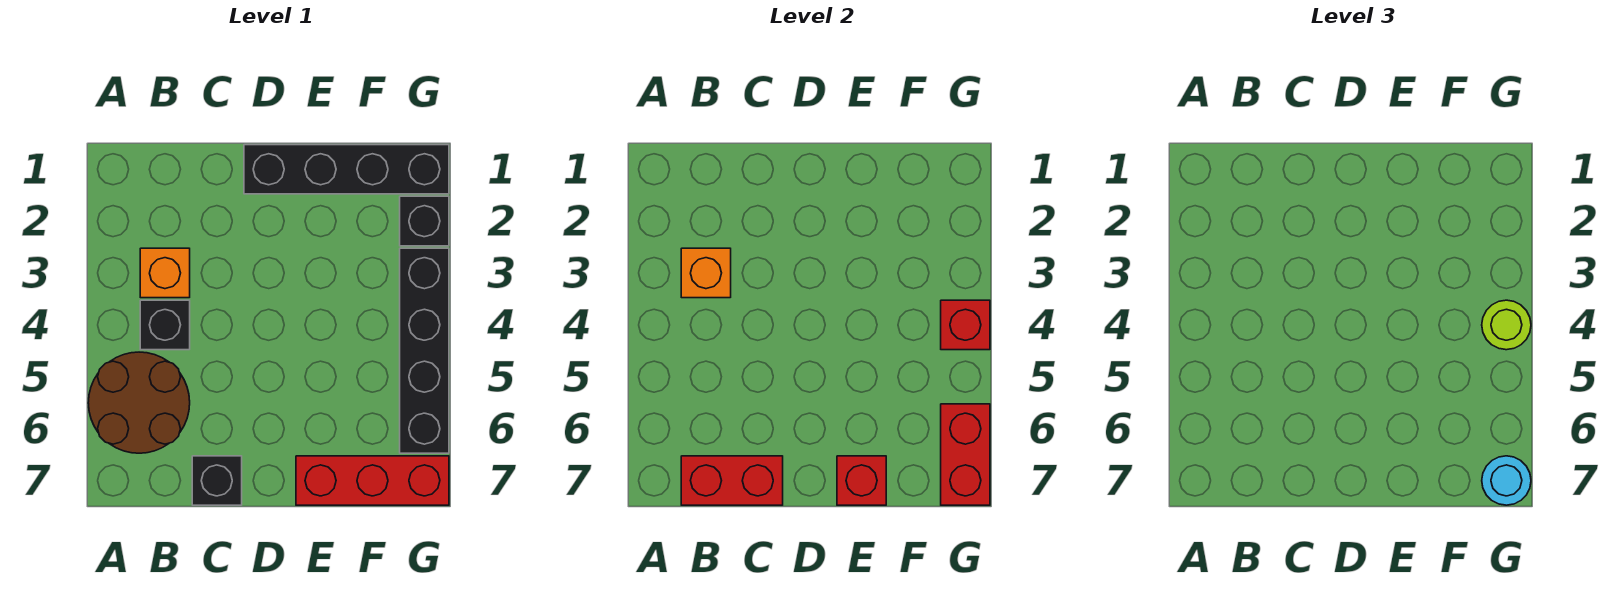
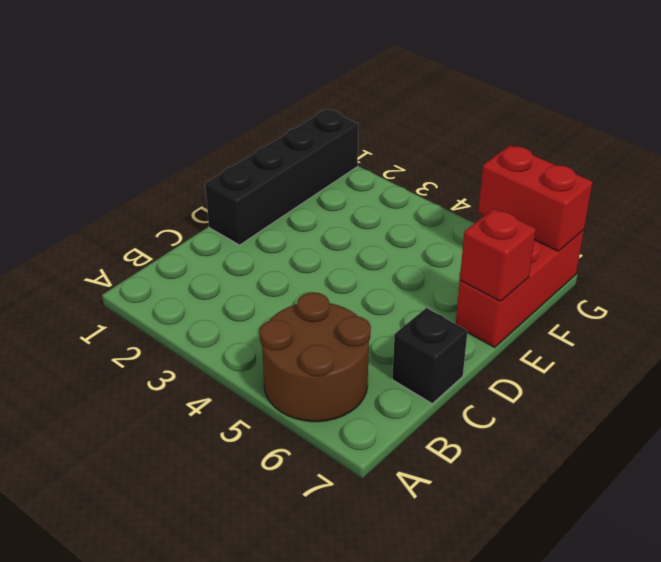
none -> orange brick B3 level 1
none -> black brick B4 level 1
none -> black brick G2 level 1

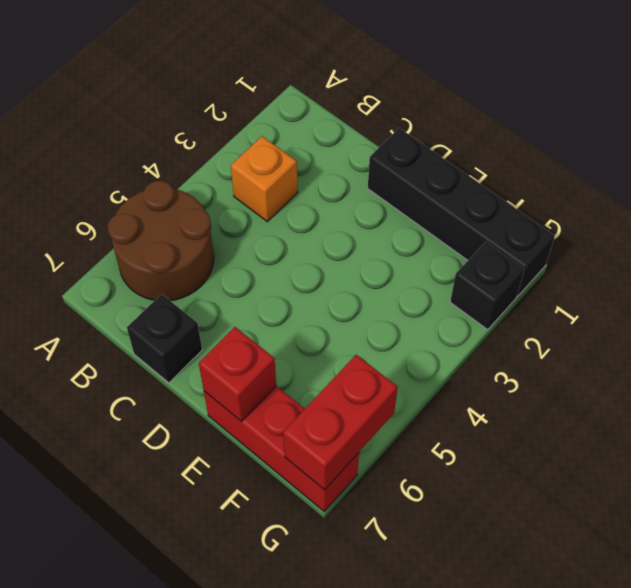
none -> black brick B4 level 1
none -> black brick G3:G6 level 1
none -> orange brick B3 level 2

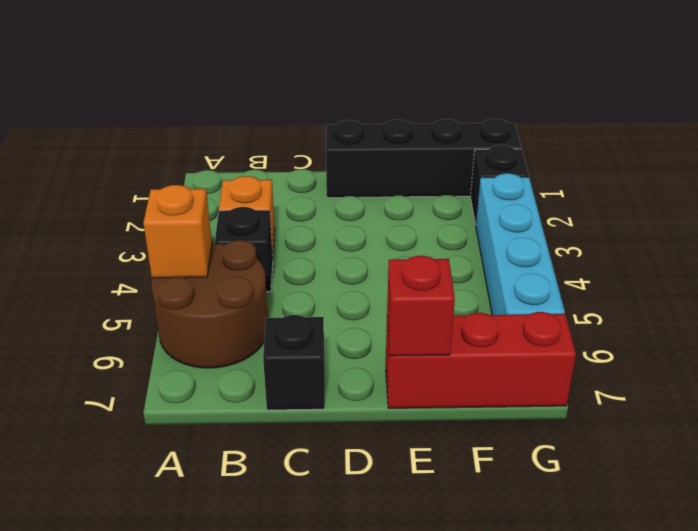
orange brick A5 level 2 -> orange brick B3 level 2
cyan brick G3:G6 level 1 -> black brick G3:G6 level 1
none -> red brick B7:C7 level 2
none -> red brick G4 level 2
none -> red brick G6:G7 level 2

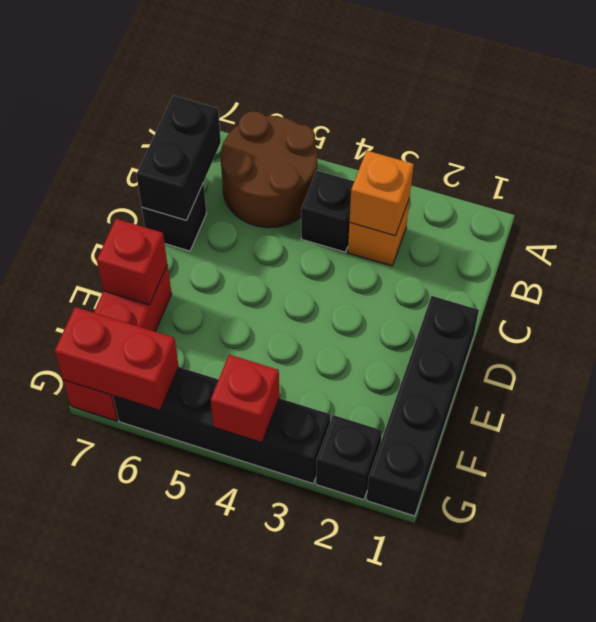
black brick B7:C7 level 2 -> red brick B7:C7 level 2
none -> lime round brick G4 level 3
none -> cyan round brick G7 level 3

